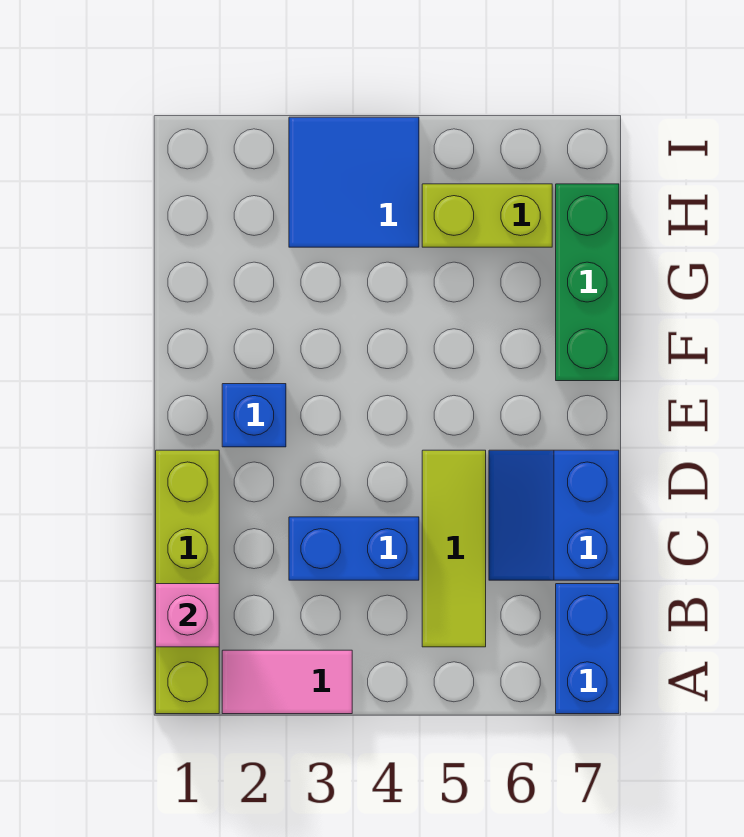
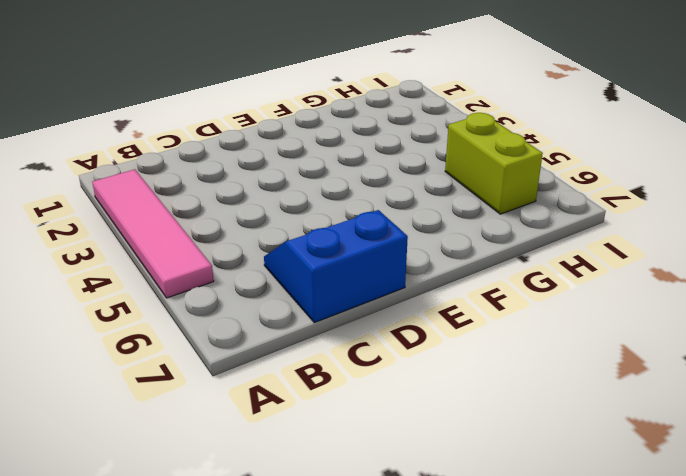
pink tile A2:A5 level 1 -> pink tile A2:A3 level 1
none -> lime brick A1:D1 level 1
none -> blue brick A7:B7 level 1

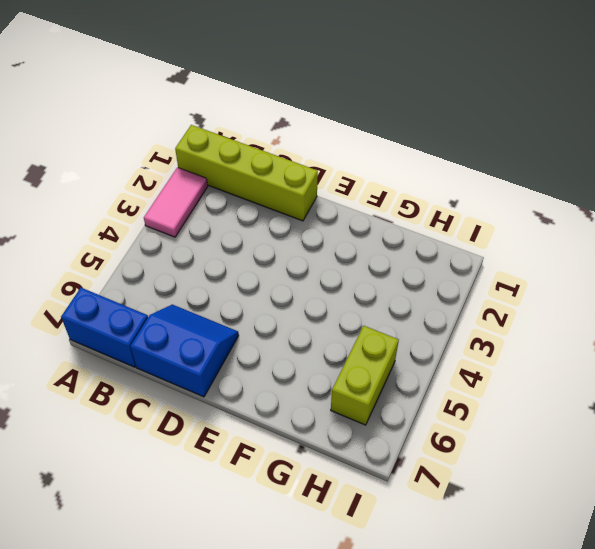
none -> lime tile B5:D5 level 1
none -> blue brick C3:C4 level 1

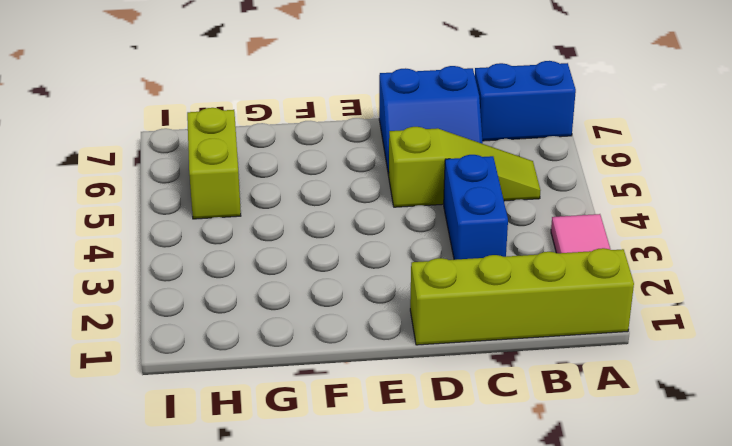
lime slope B5:D5 level 1 top D -> lime tile B5:D5 level 1
none -> blue brick E2 level 1
none -> green brick F7:H7 level 1

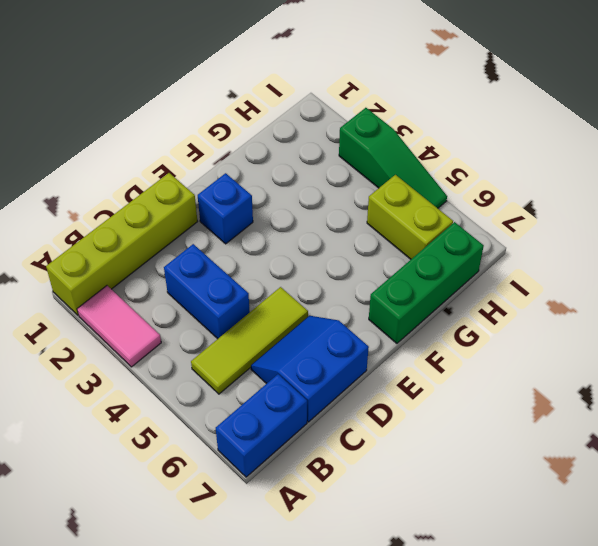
green slope I3:I5 level 1 top 3 -> blue tile H3:I4 level 1
none -> pink brick B1 level 2

